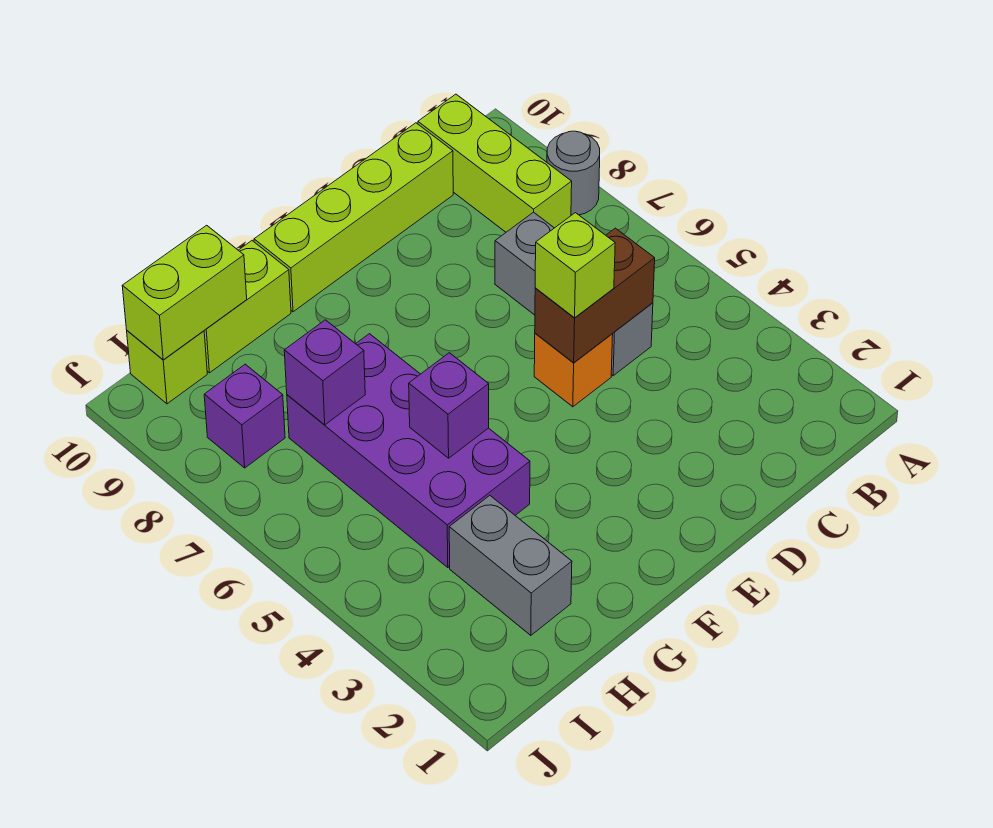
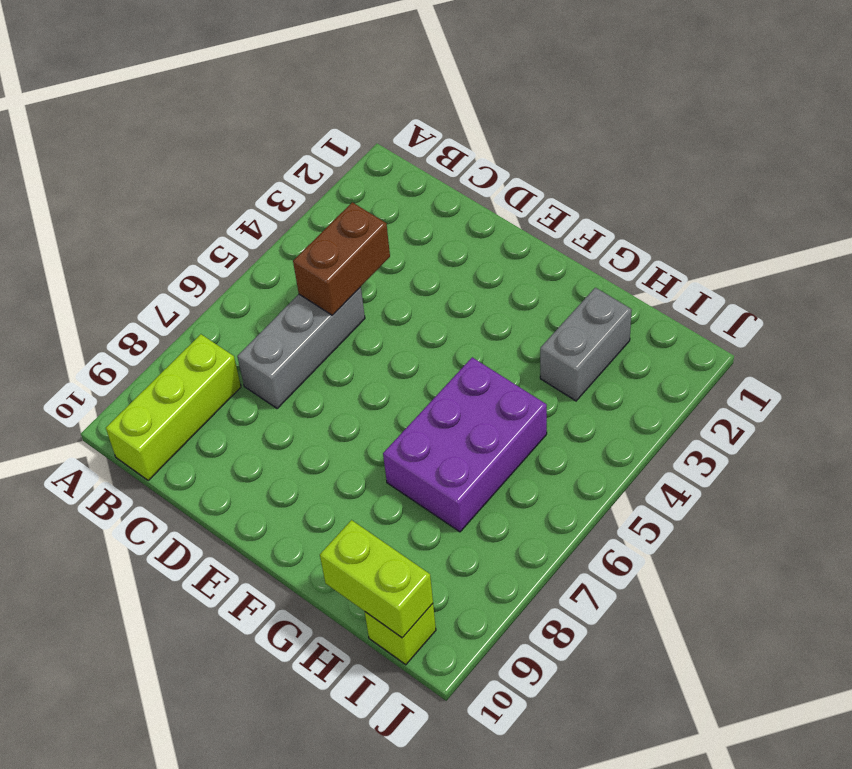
brown brick C4:C5 level 2 -> brown brick C5:D5 level 2
purple brick G5:H7 level 1 -> purple brick G4:H7 level 1
none -> grey round brick A8 level 1
none -> lime brick C10:F10 level 1
none -> orange brick D5 level 1

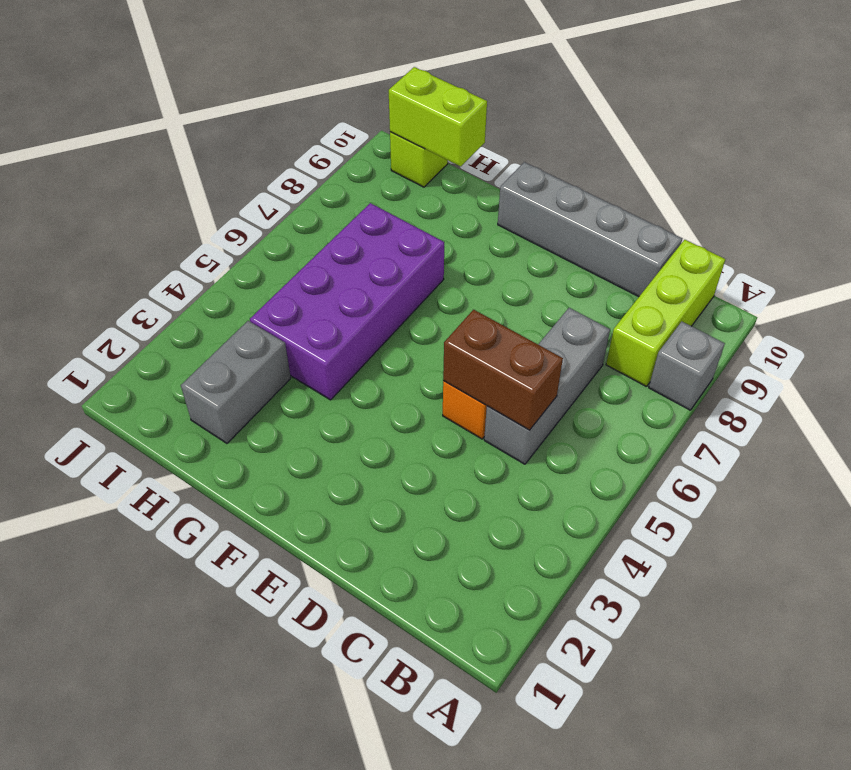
grey brick A8 level 1 -> grey round brick A8 level 1
grey brick C10:F10 level 1 -> lime brick C10:F10 level 1
none -> lime brick G10:H10 level 1
none -> purple brick I8 level 1
none -> purple brick G5 level 2

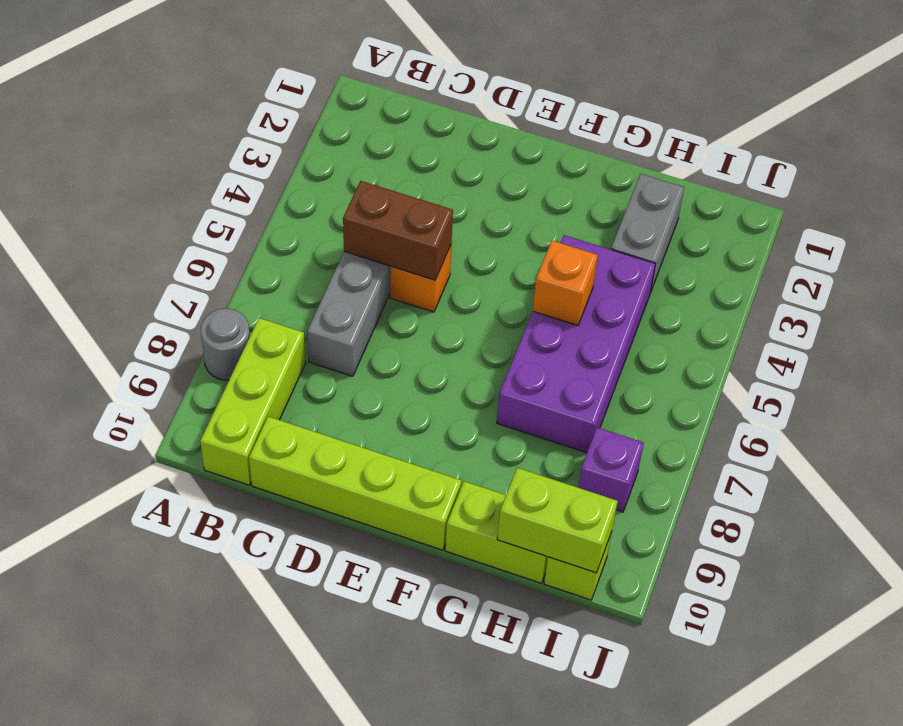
orange brick G5 level 2 -> purple brick G5 level 2
none -> purple brick H7 level 2
none -> lime brick D5 level 3

